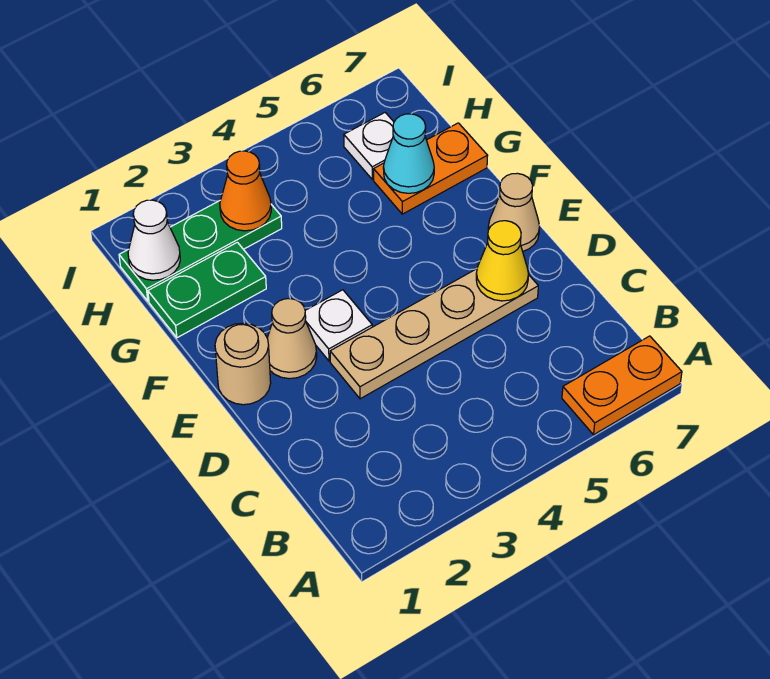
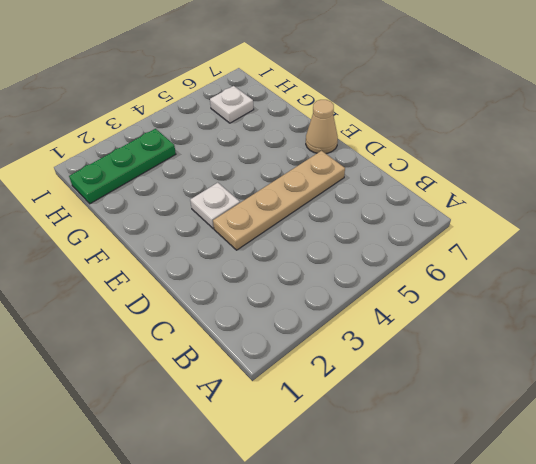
none -> orange plate A6:A7 level 1
none -> tan round brick E1 level 1
none -> tan cone E2 level 1

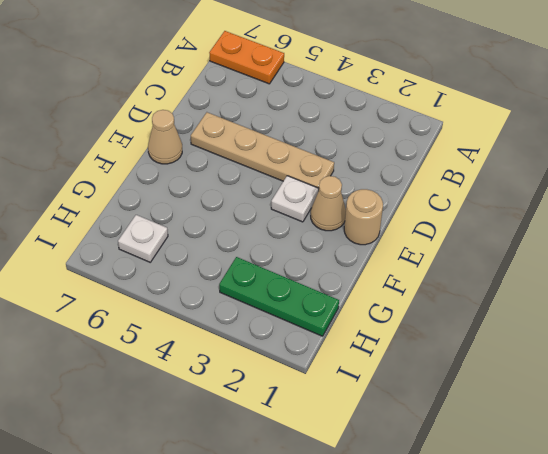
none -> green plate G1:G2 level 1
none -> orange plate G6:G7 level 1
none -> yellow cone D6 level 2

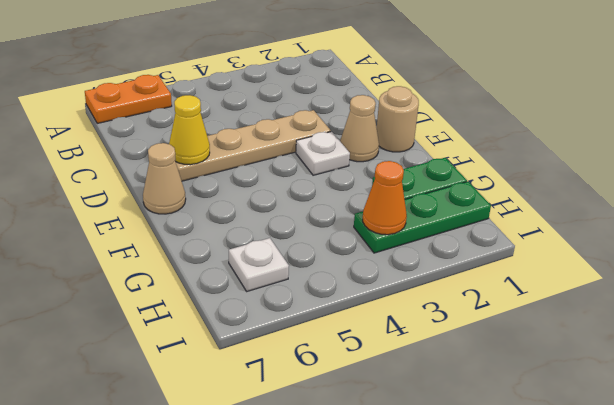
none -> orange plate G6:G7 level 1
none -> cyan cone G6 level 2
none -> white cone H1 level 2

